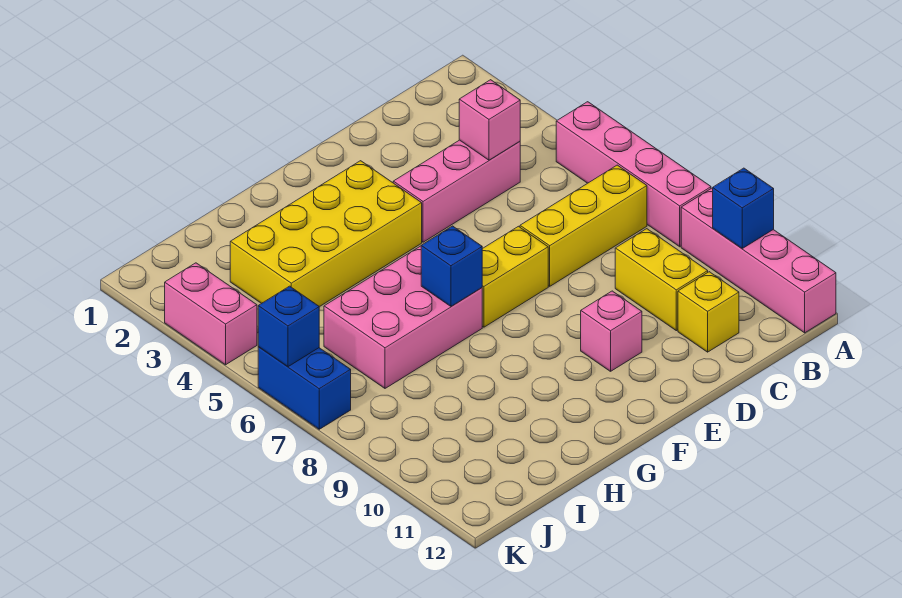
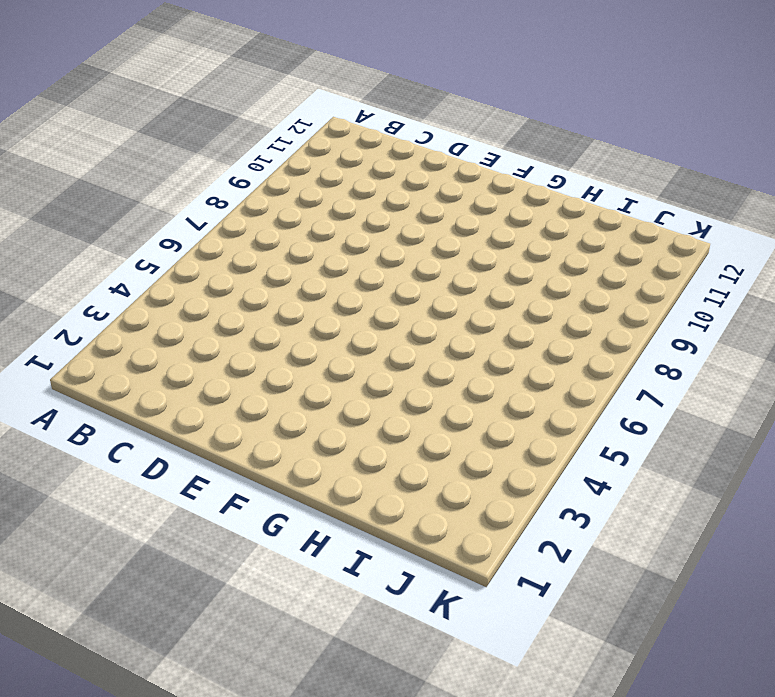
none -> pink brick A5:A8 level 1
none -> pink brick A9:A12 level 1
none -> yellow brick B7:D7 level 1

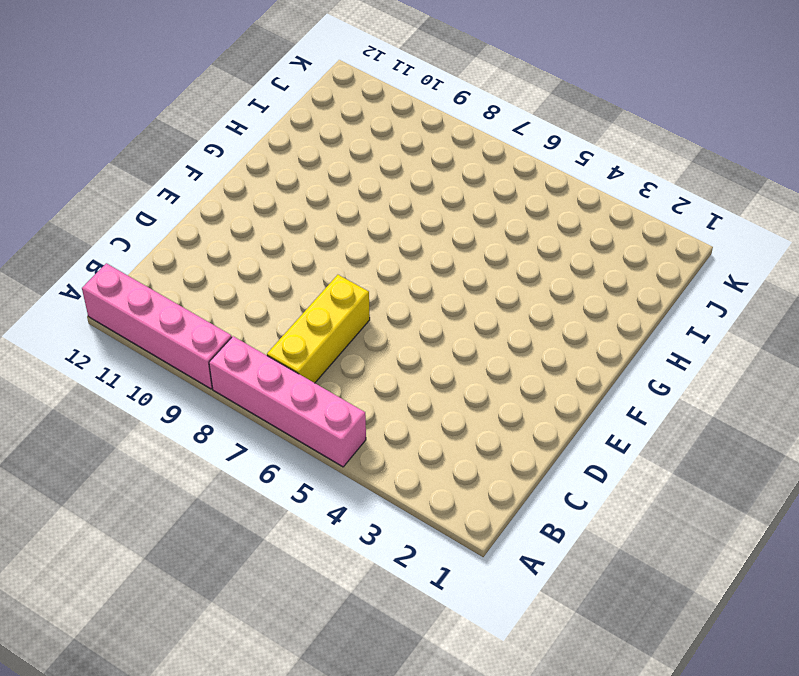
none -> pink brick C4:E4 level 1
none -> yellow brick C9:C10 level 1
none -> yellow brick C11 level 1

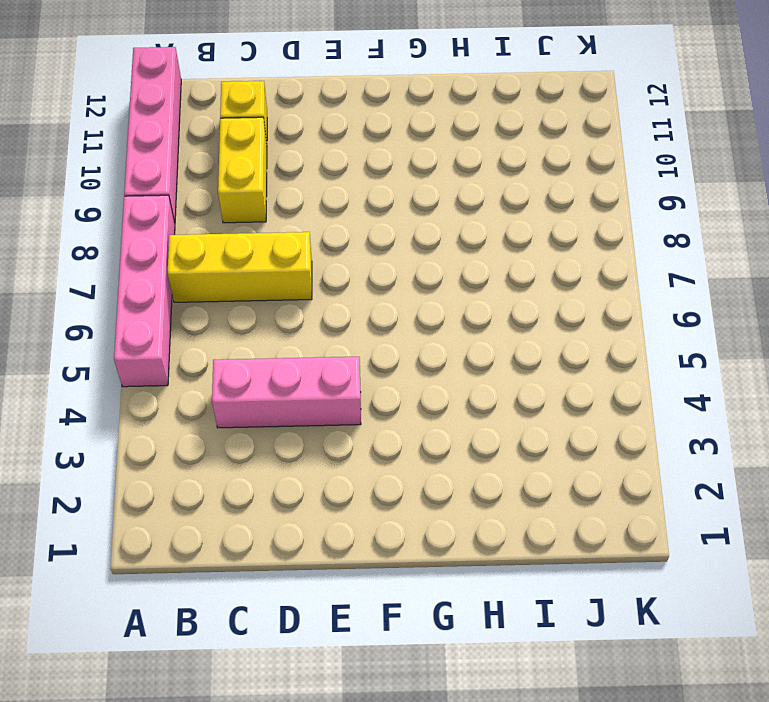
none -> yellow brick E7:F7 level 1
none -> pink brick E10 level 1
none -> yellow brick F3:I4 level 1

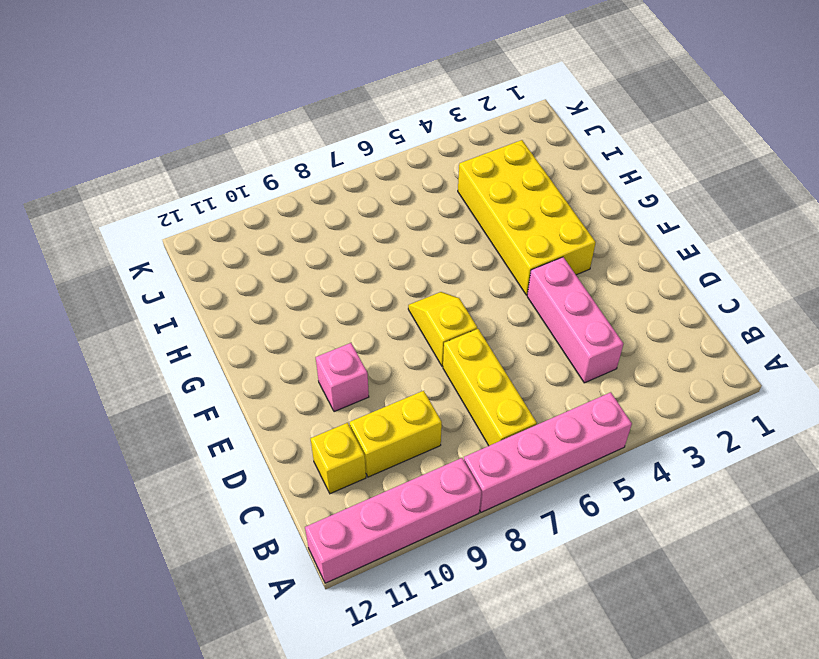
yellow slope E7:F7 level 1 top E -> yellow brick E7:F7 level 1
none -> pink brick G6:I7 level 1
none -> pink brick K3:K4 level 1
none -> blue brick K6:K7 level 1

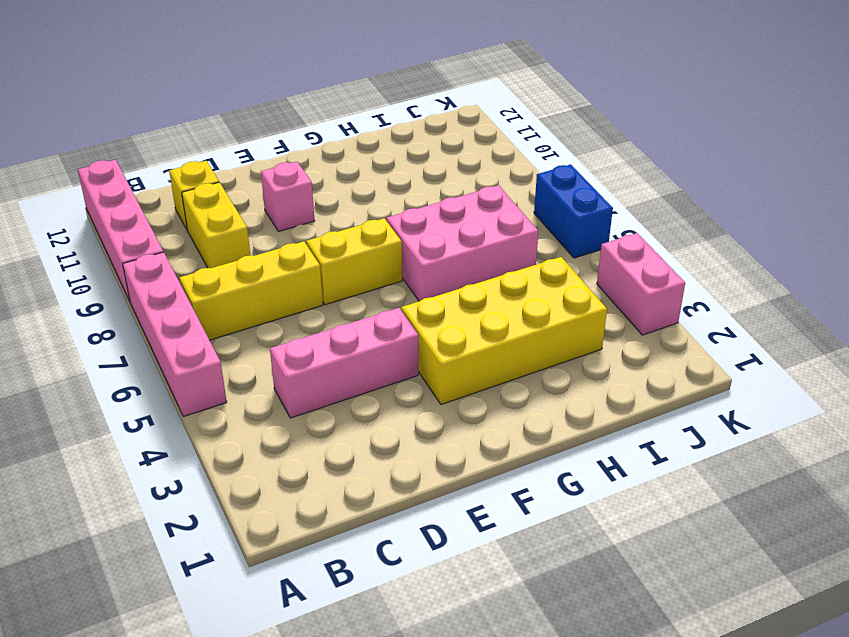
none -> blue brick A10 level 2
none -> pink brick C4 level 2
none -> blue brick G7 level 2

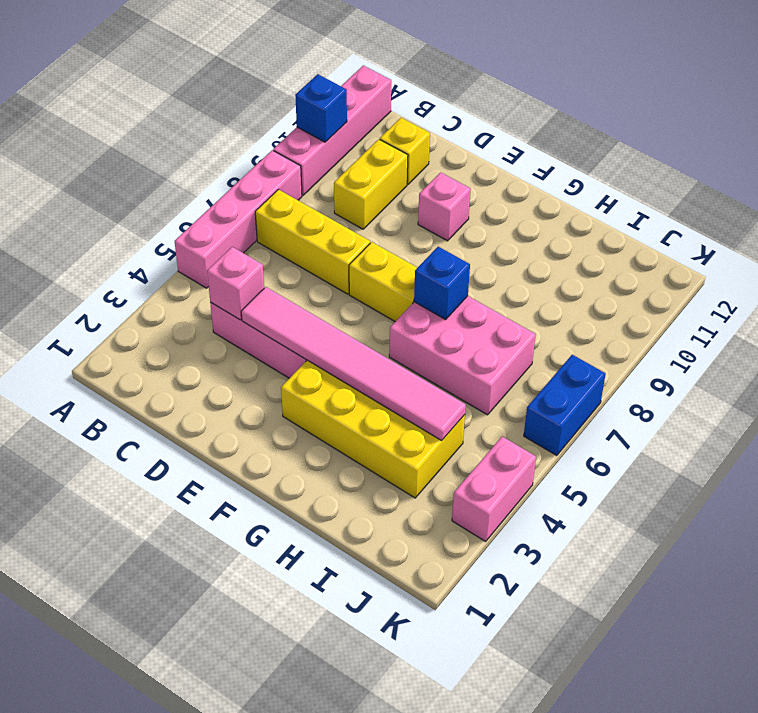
pink tile D4:I4 level 2 -> none
none -> blue brick K6 level 2

